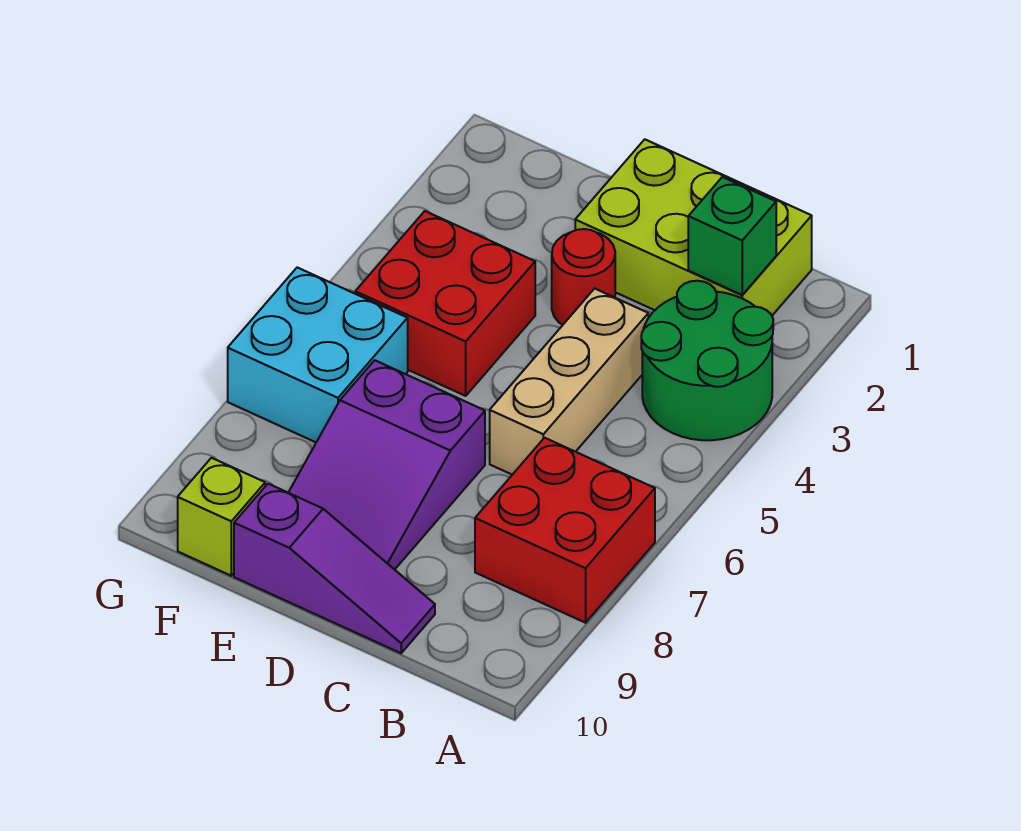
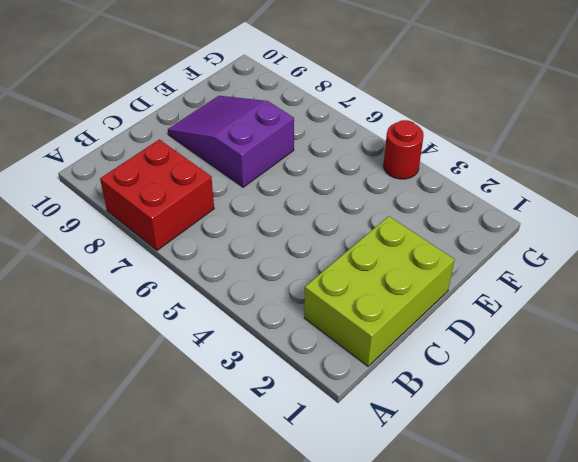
red round brick G4 level 1 -> red round brick D3 level 1
none -> green round brick A3:B4 level 1
none -> tan brick C4:C6 level 1

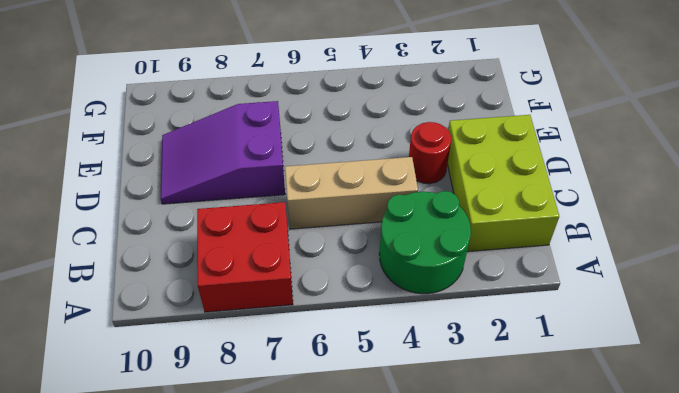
none -> purple slope C10:E10 level 1 top E
none -> red brick E4:F5 level 1

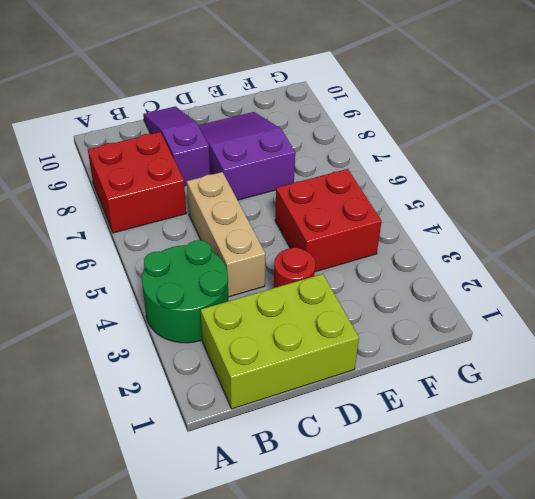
purple slope C8:C10 level 1 top 8 -> purple slope C10:E10 level 1 top E
none -> cyan brick F6:G7 level 1
none -> lime brick F10 level 1

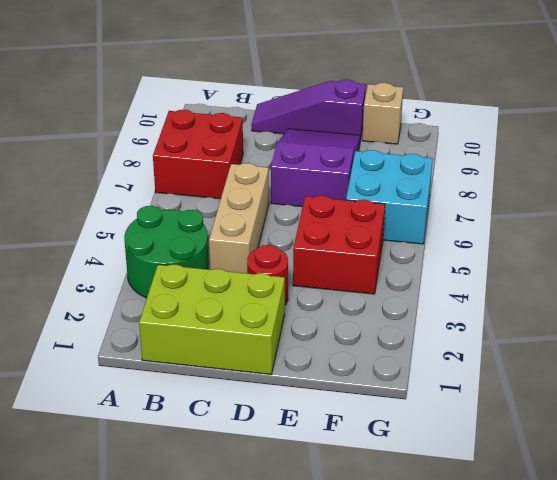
tan brick F10 level 1 -> lime brick F10 level 1
none -> green brick B2 level 2

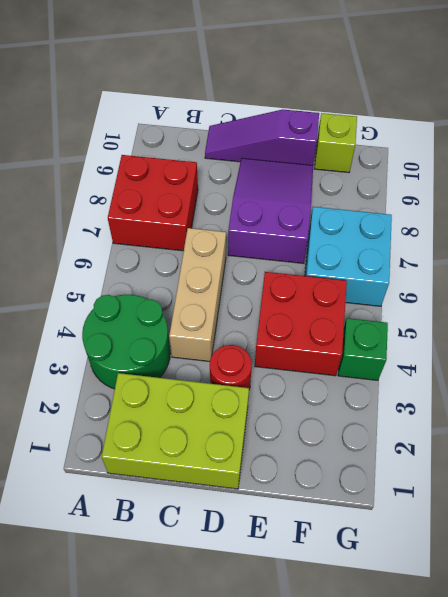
green brick G4 level 1 -> green brick B2 level 2

